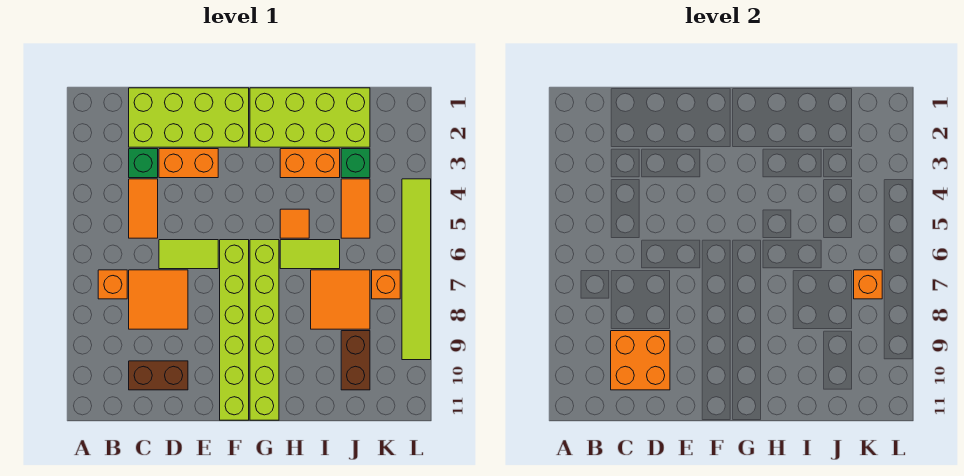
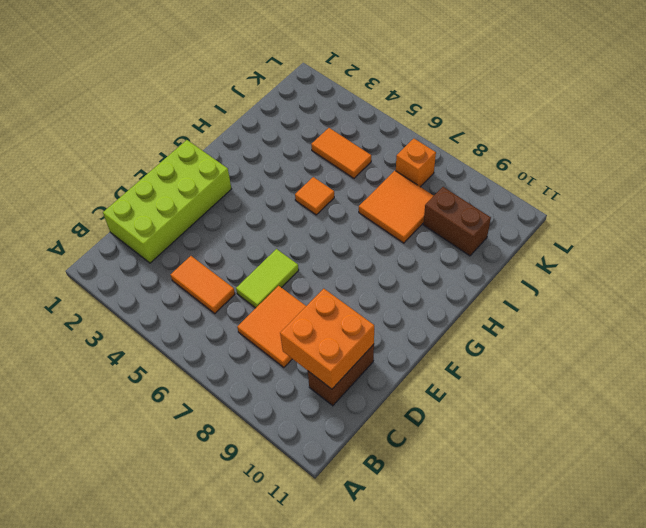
none -> orange brick B7 level 1
none -> green brick C3 level 1
none -> orange brick D3:E3 level 1

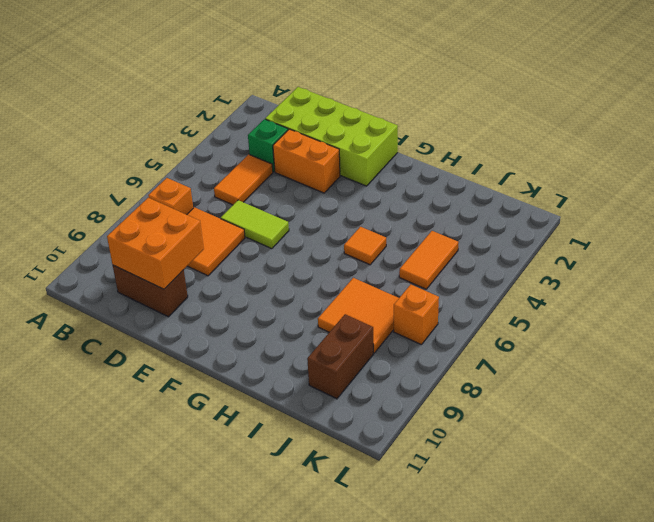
none -> lime brick F6:F11 level 1
none -> lime brick G1:J2 level 1
none -> lime brick G6:G11 level 1

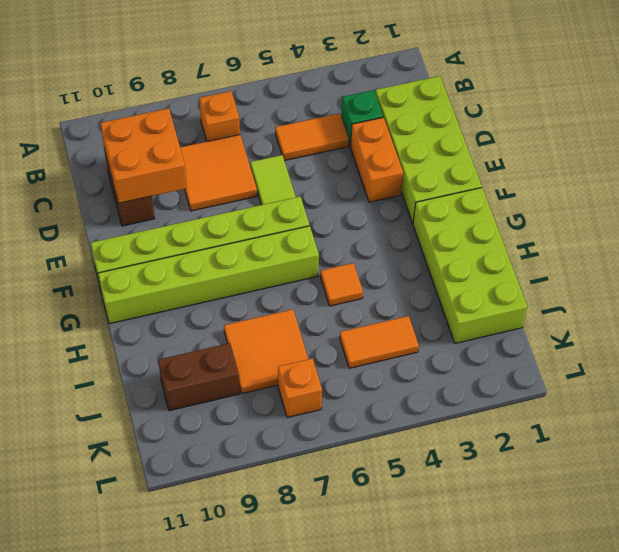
none -> orange brick H3:I3 level 1
none -> lime tile H6:I6 level 1
none -> green brick J3 level 1

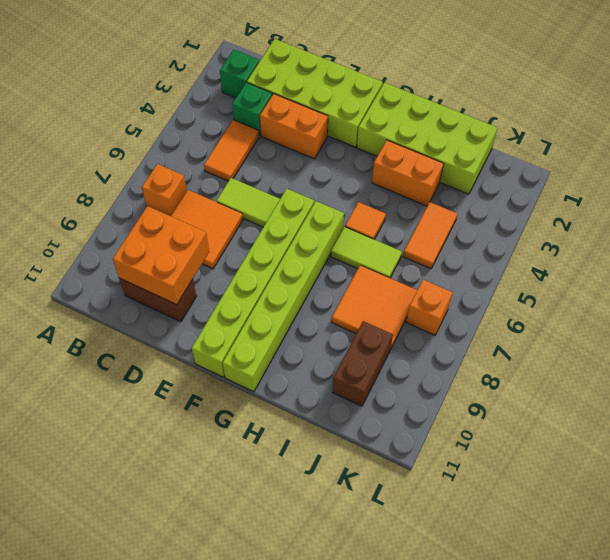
green brick B2 level 1 -> green brick J3 level 1
none -> lime tile L4:L9 level 1
none -> orange brick K7 level 2

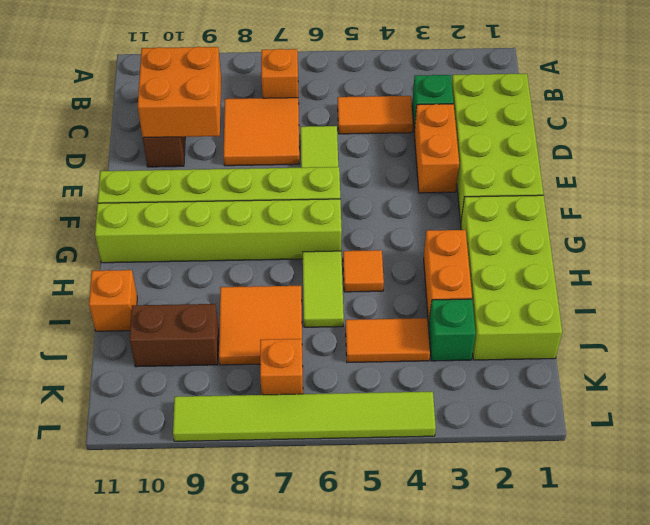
orange brick I11 level 1 -> orange brick K7 level 2

